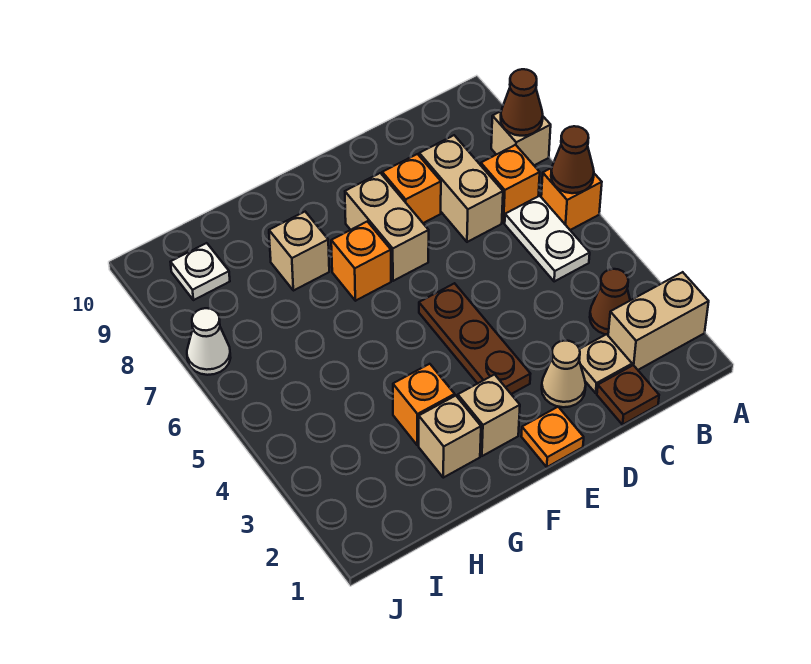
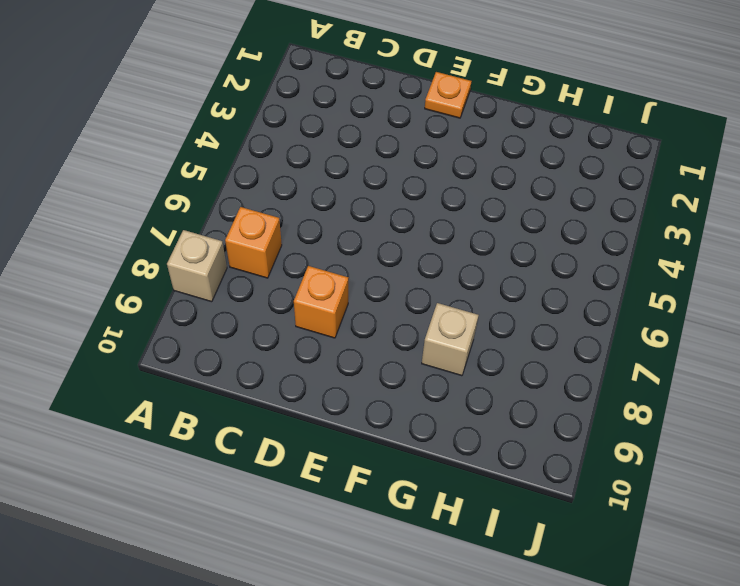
none -> tan brick A2:B2 level 1
none -> orange brick A6 level 1
none -> brown cone B3 level 1

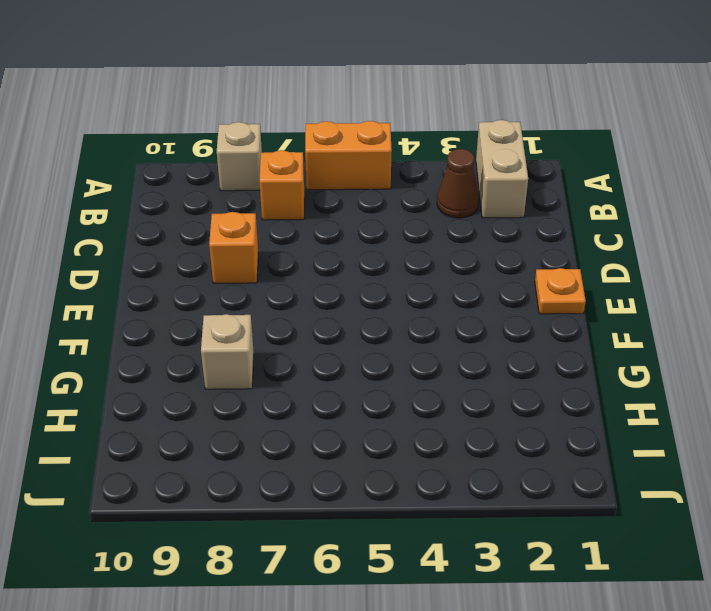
orange brick A5:A6 level 1 -> orange brick A6 level 1
none -> white plate B5:B6 level 1
none -> brown plate C1 level 1
none -> tan plate C2 level 1

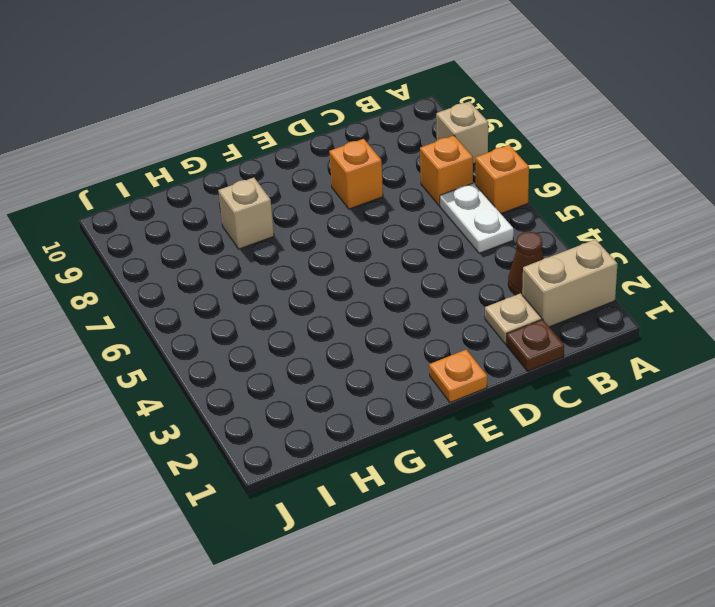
none -> tan brick C7:C8 level 1
none -> tan cone D2 level 1
none -> brown plate E3:E5 level 1

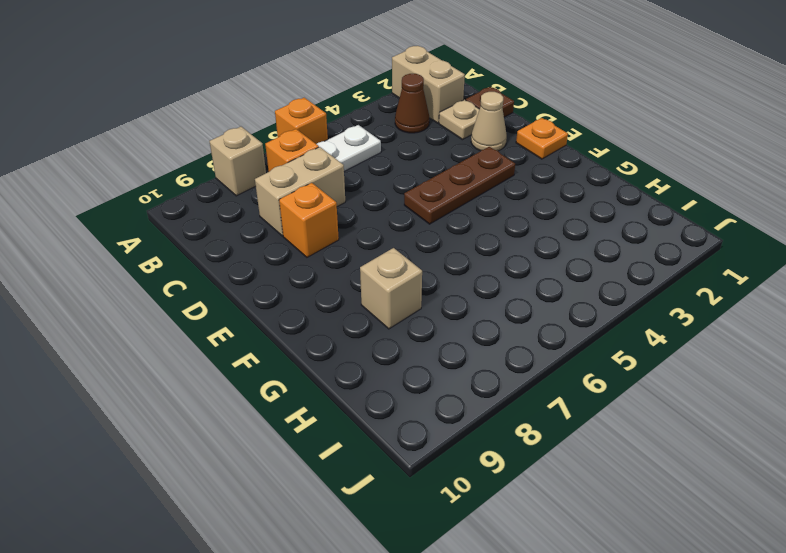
none -> tan brick E7:E8 level 1
none -> tan brick F2 level 1
none -> orange brick F7 level 1

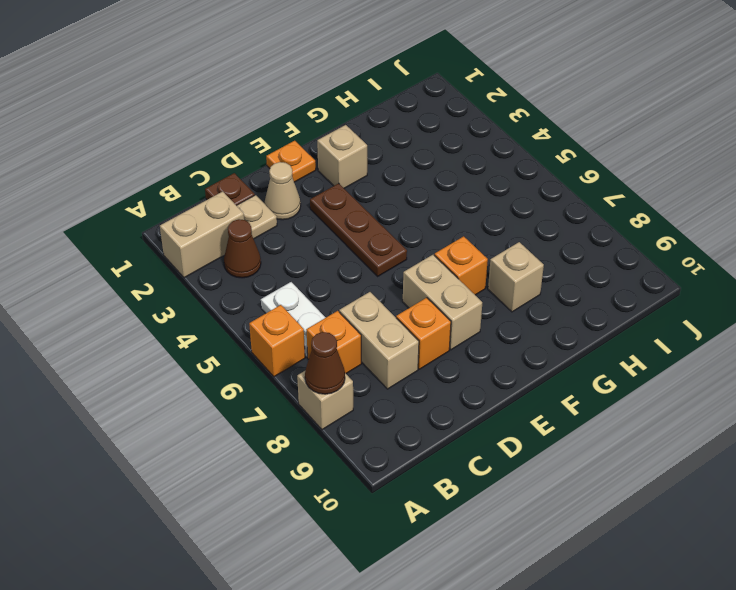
none -> tan brick G2 level 1
none -> orange brick G3 level 1
none -> white plate I9 level 1

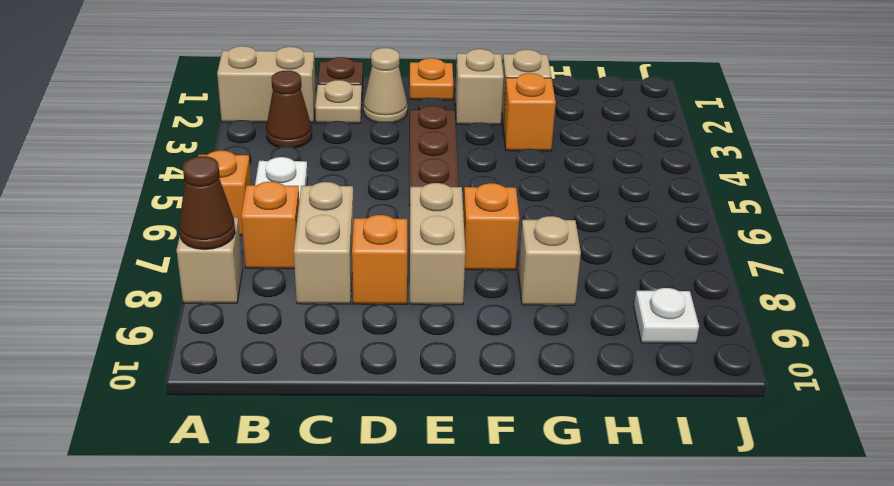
none -> white cone J7 level 1
none -> brown cone A6 level 2

